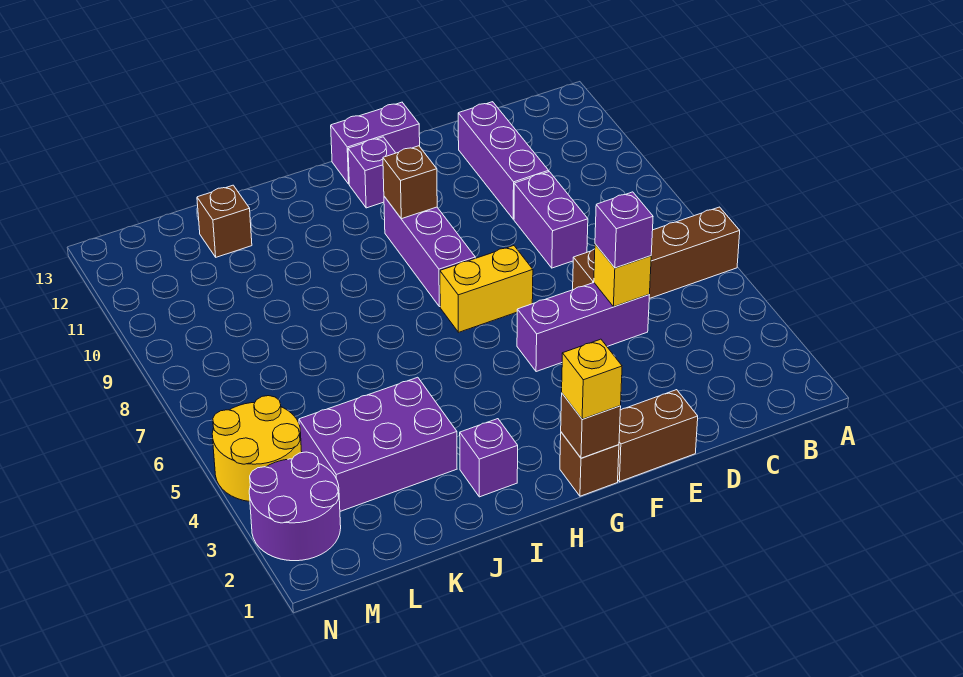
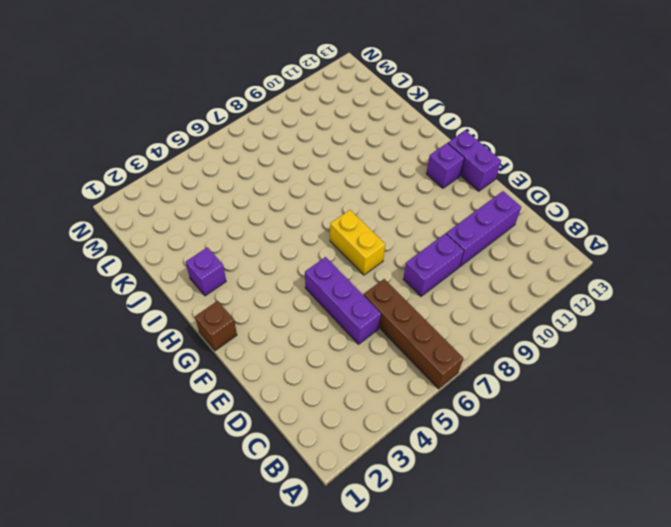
none -> brown brick E1:F1 level 1
none -> purple brick G8:G10 level 1
none -> purple brick J3:L4 level 1

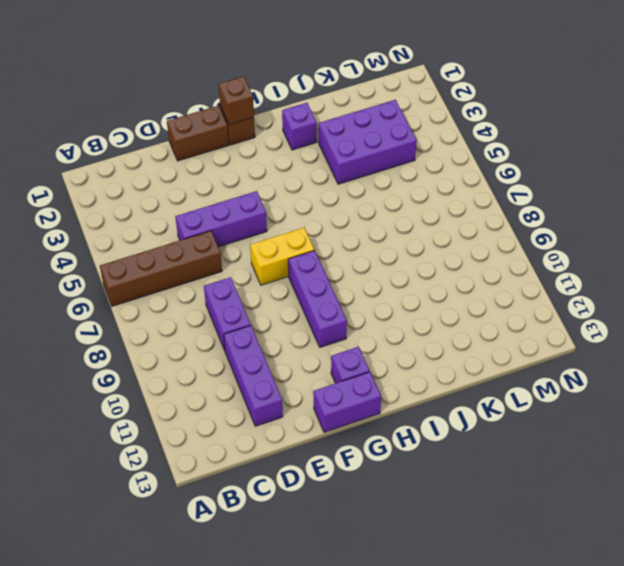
none -> brown brick K12 level 1
none -> purple round brick M2:N3 level 1
none -> yellow round brick M4:N5 level 1

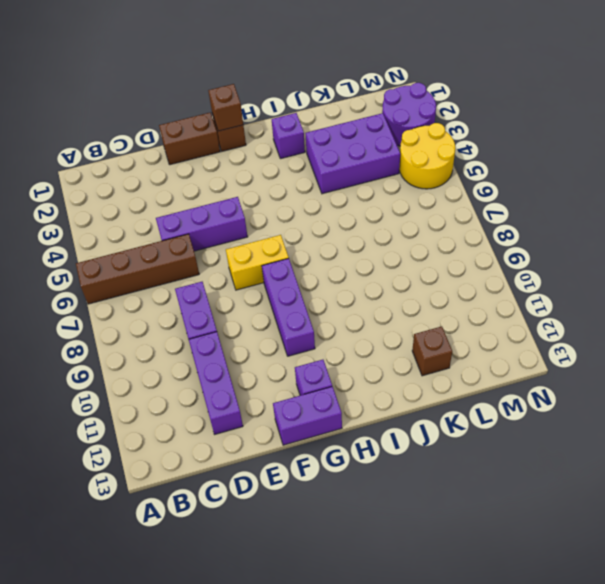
none -> yellow brick D5 level 2
none -> brown brick G10 level 2
none -> purple brick D5 level 3

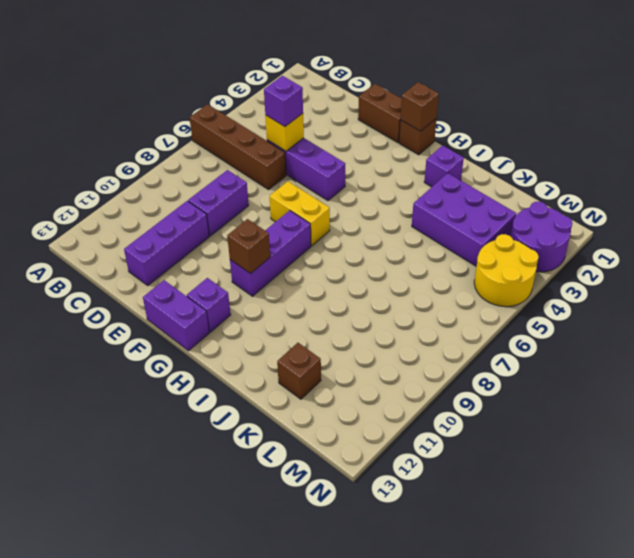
none -> yellow brick G1 level 3

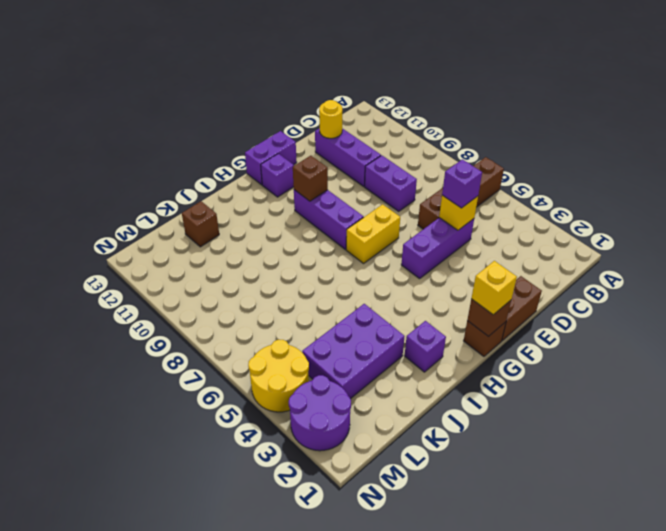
yellow round brick D12 level 2 -> none

